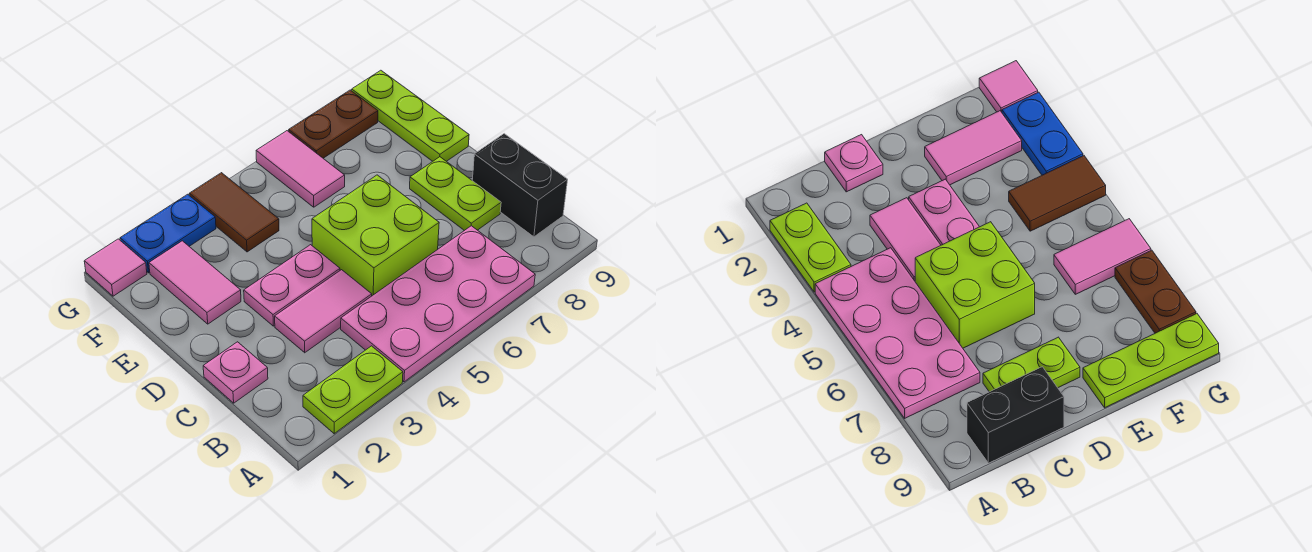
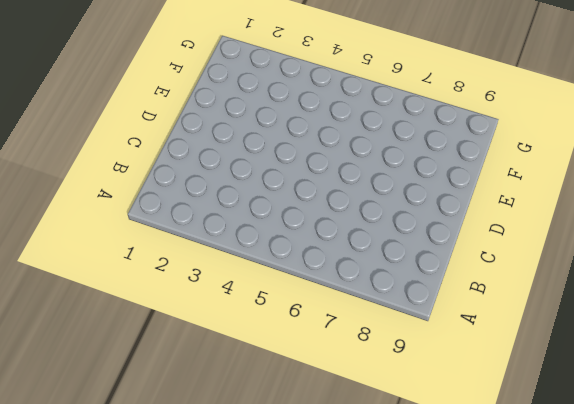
none -> lime plate A2:A3 level 1
none -> pink plate A4:B7 level 1
none -> black brick B9:C9 level 1

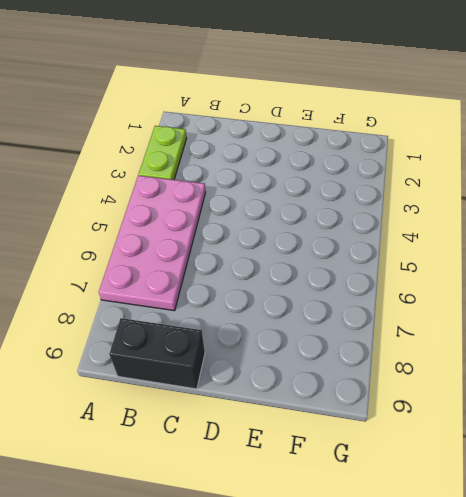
none -> pink plate C1 level 1
none -> pink tile C3:C4 level 1
none -> lime brick C5:D6 level 1

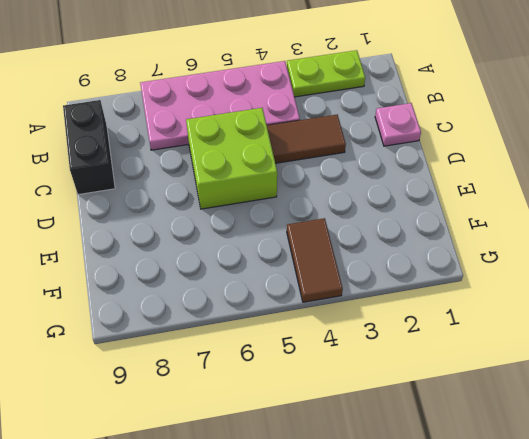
brown tile C3:C4 level 1 -> pink tile C3:C4 level 1
none -> lime plate C8:D8 level 1
none -> pink plate D3:D4 level 1
none -> pink tile E2:F2 level 1

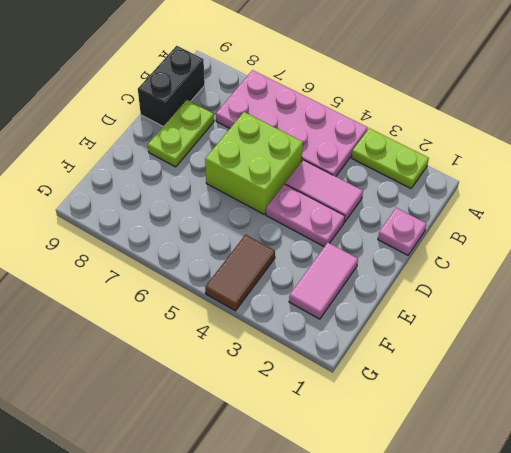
none -> lime plate E9:G9 level 1
none -> pink tile F6:G6 level 1
none -> pink tile G1 level 1

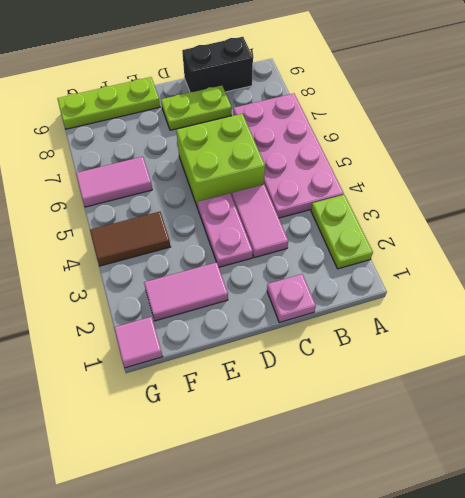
none -> blue plate G2:G3 level 1
none -> brown plate G7:G8 level 1

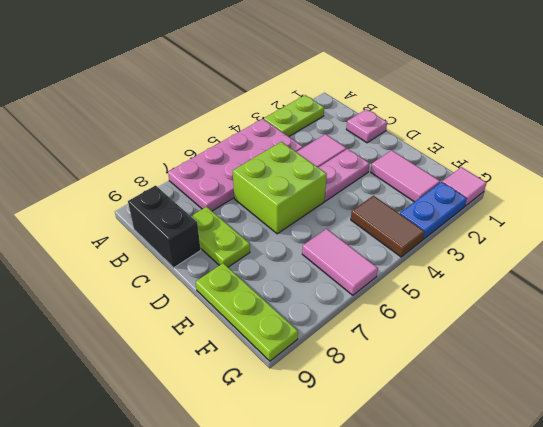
none -> brown plate G7:G8 level 1

